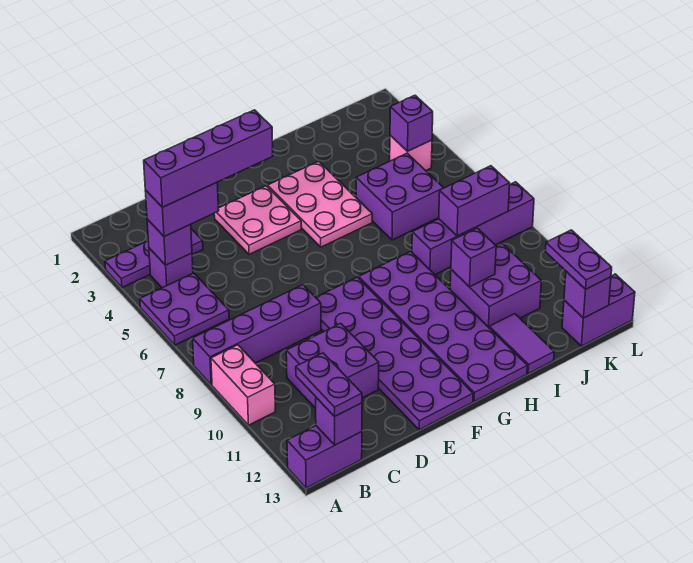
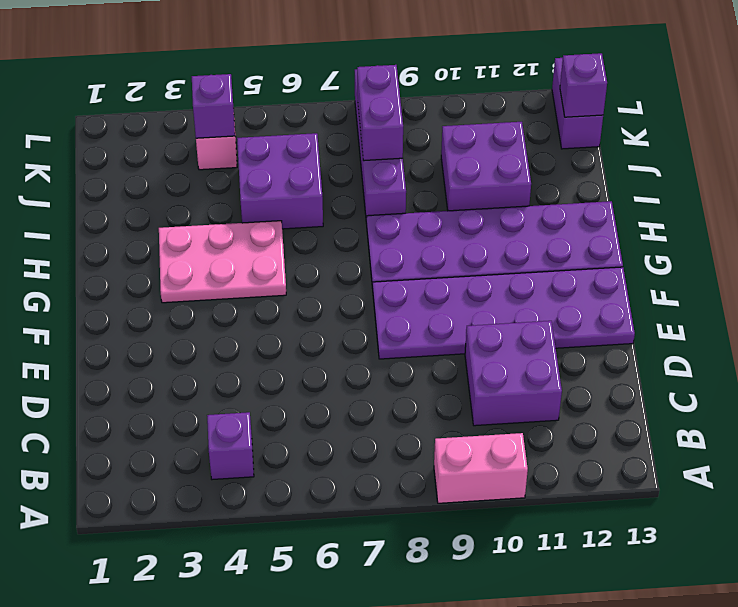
none -> purple plate A3:C3 level 1
none -> purple plate A5:B6 level 1
none -> purple brick A8:D8 level 1

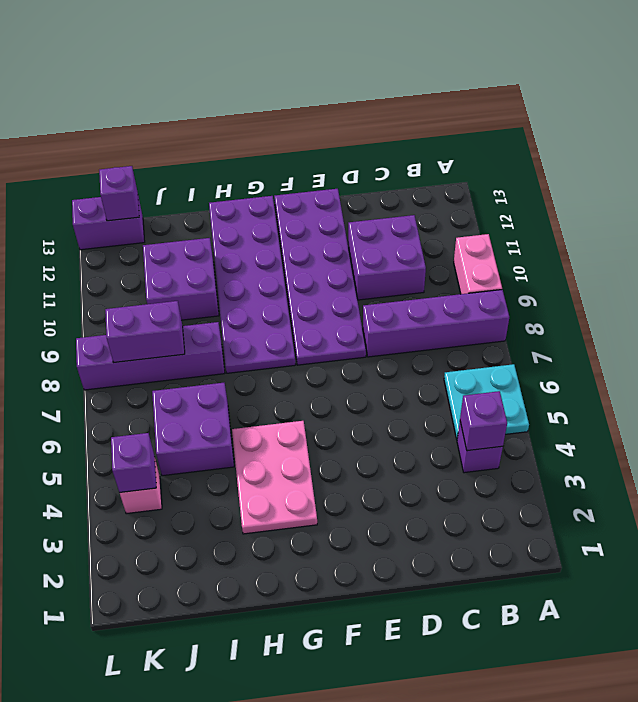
cyan plate A5:B6 level 1 -> purple plate A5:B6 level 1
none -> purple plate A3:C3 level 1
none -> purple brick A13:B13 level 1
none -> pink plate E3:F4 level 1

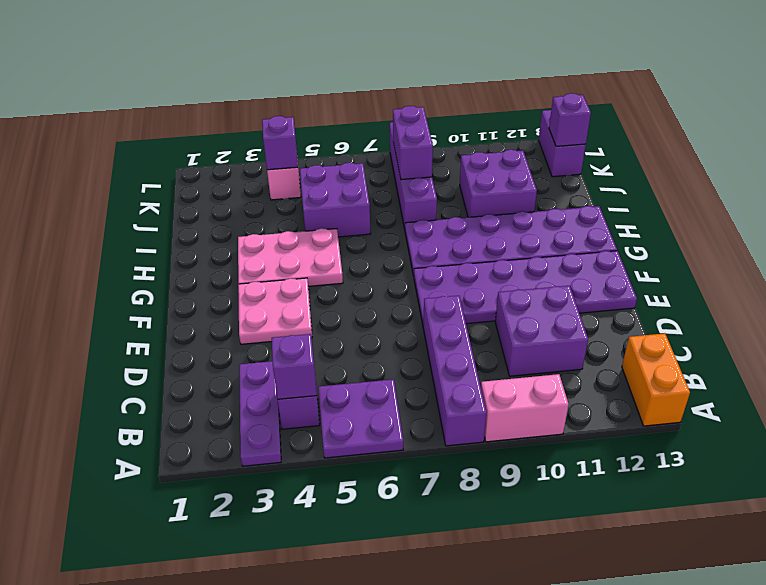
orange brick A13:B13 level 1 -> purple brick A13:B13 level 1
none -> purple tile I12:I13 level 1
none -> purple brick B13 level 2
none -> purple brick I10 level 2

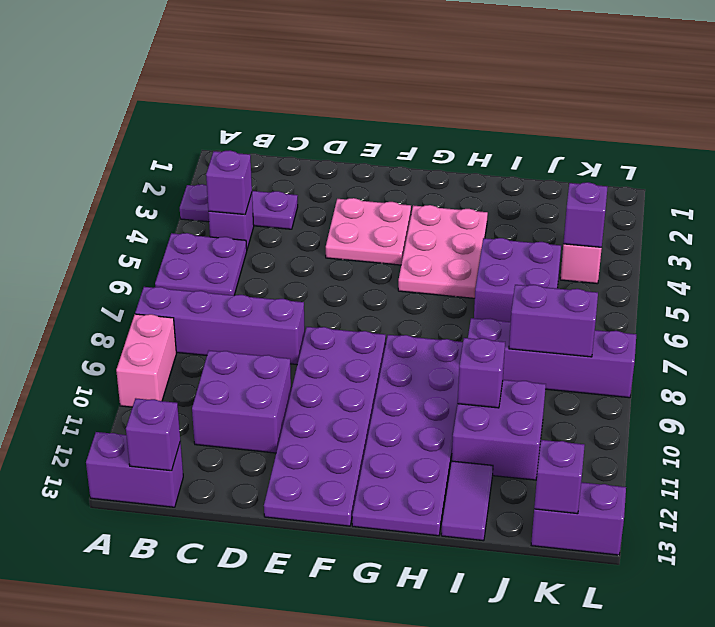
none -> purple brick B4:C4 level 3
none -> purple plate B12:B13 level 3
none -> purple plate K12:K13 level 3

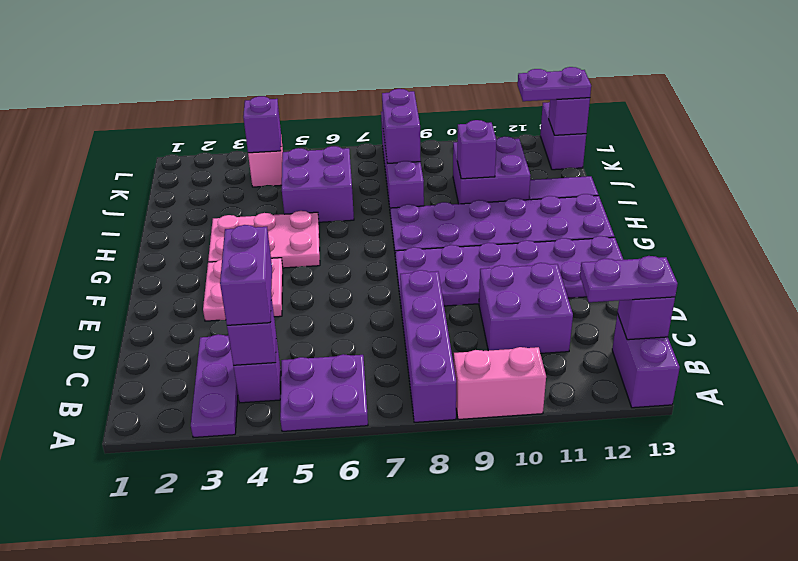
none -> purple brick B4:E4 level 4

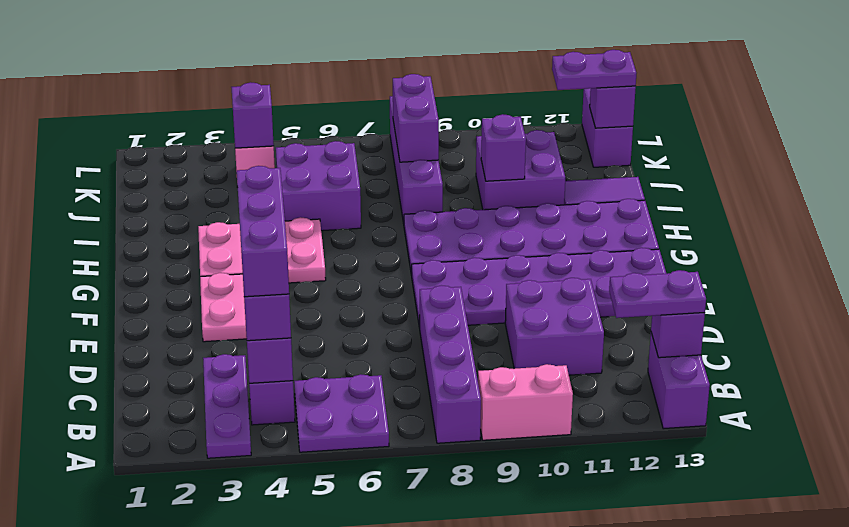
purple brick B4:D4 level 4 -> purple brick B4:E4 level 4

